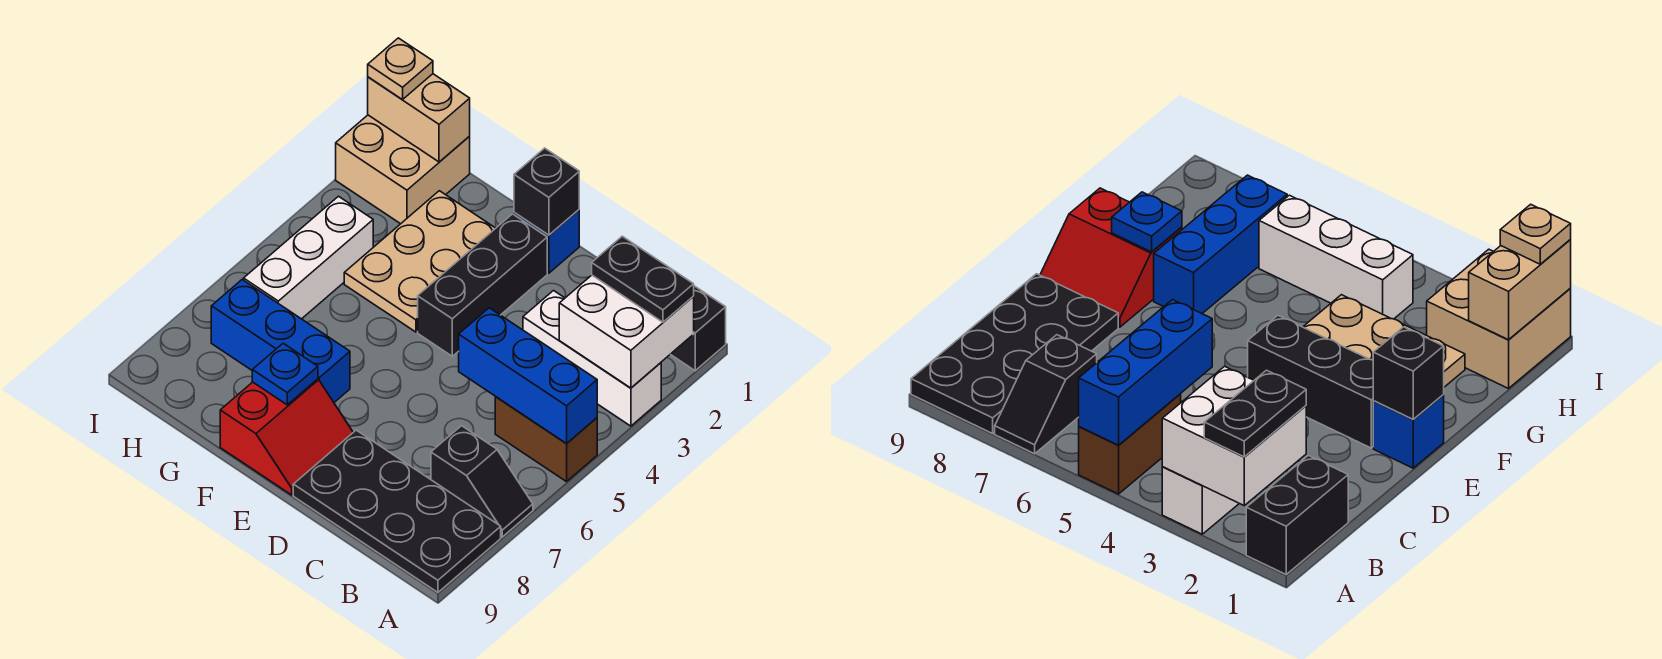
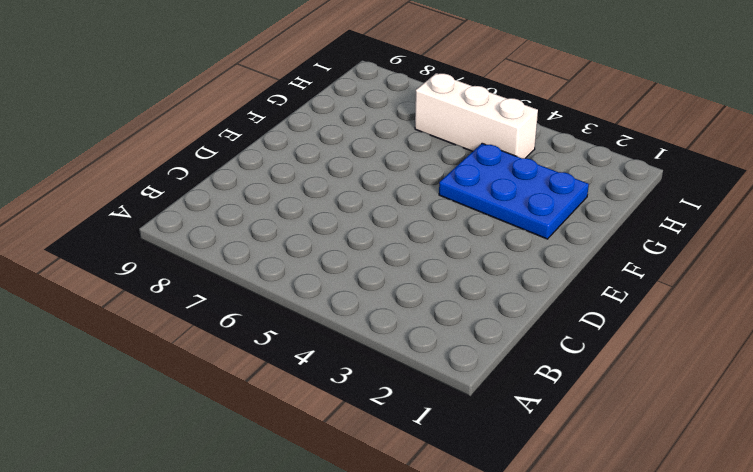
blue plate F2:G4 level 1 -> tan plate F2:G4 level 1
none -> black brick A1:B1 level 1
none -> white brick A3:C3 level 1
none -> brown brick A5:B5 level 1

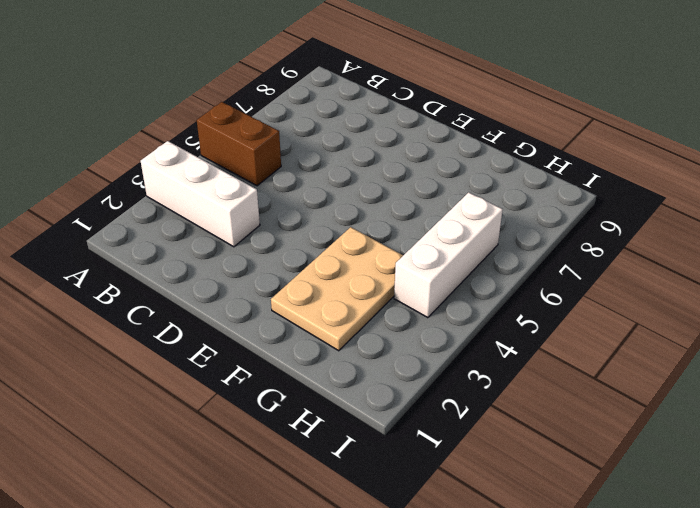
none -> black brick A1:B1 level 1
none -> black slope A7:B7 level 1 top B
none -> black plate A8:D9 level 1

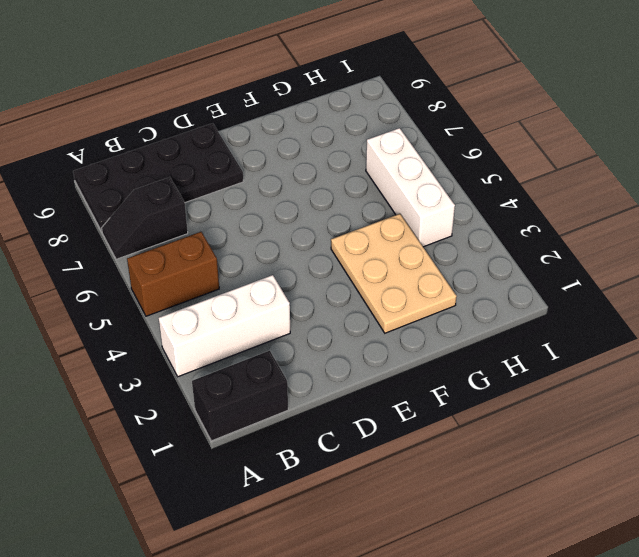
none -> blue brick E1 level 1
none -> black brick E2:E4 level 1
none -> red slope E8:F9 level 1 top F

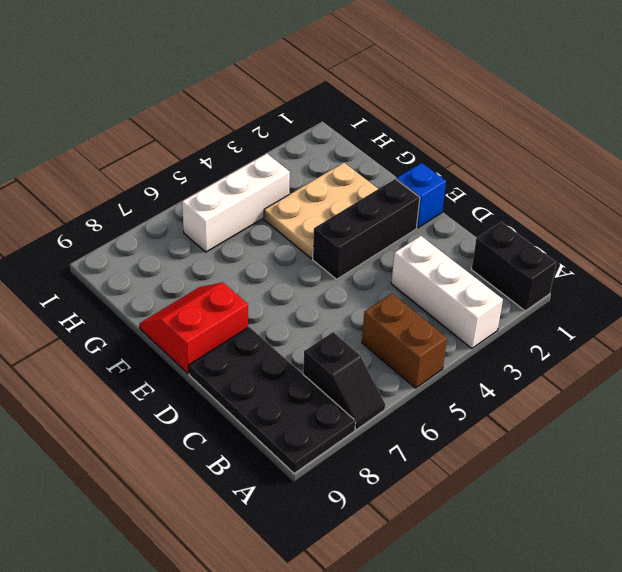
red slope E8:F9 level 1 top E -> red slope E8:F9 level 1 top F
none -> blue brick F7:H7 level 1
none -> tan brick H1:I2 level 1
none -> white brick A2:B3 level 2

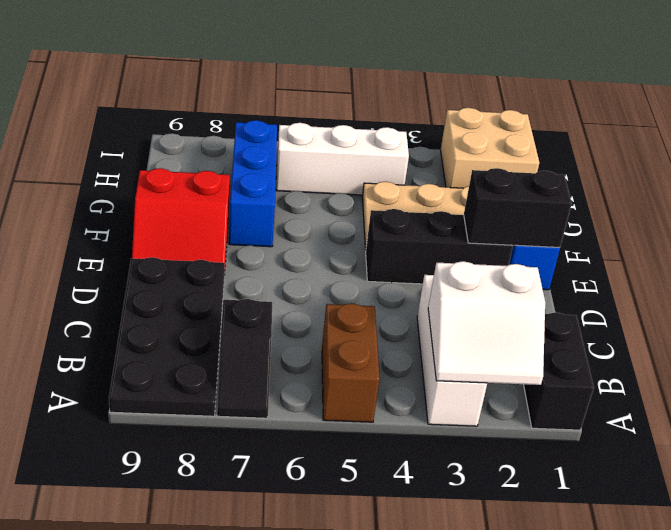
white slope A2:B3 level 2 top B -> white brick A2:B3 level 2
black brick E1:E2 level 2 -> black brick E1 level 2
none -> blue brick A5:C5 level 2
none -> blue plate F8 level 2
none -> tan brick H1:I1 level 2

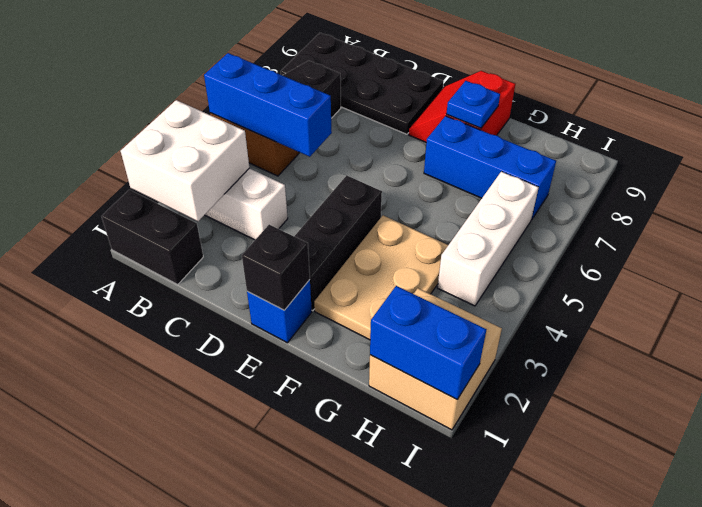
blue brick H1:I1 level 2 -> tan brick H1:I1 level 2
none -> black plate A2:B2 level 3
none -> tan plate I1 level 3

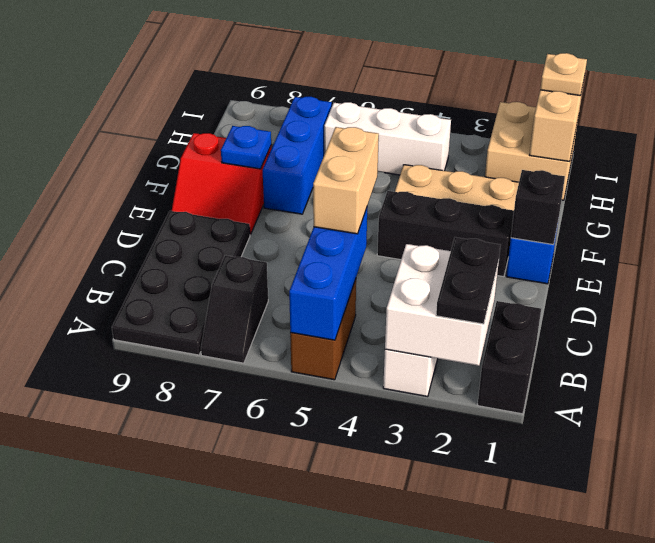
tan brick C5:D5 level 3 -> none

